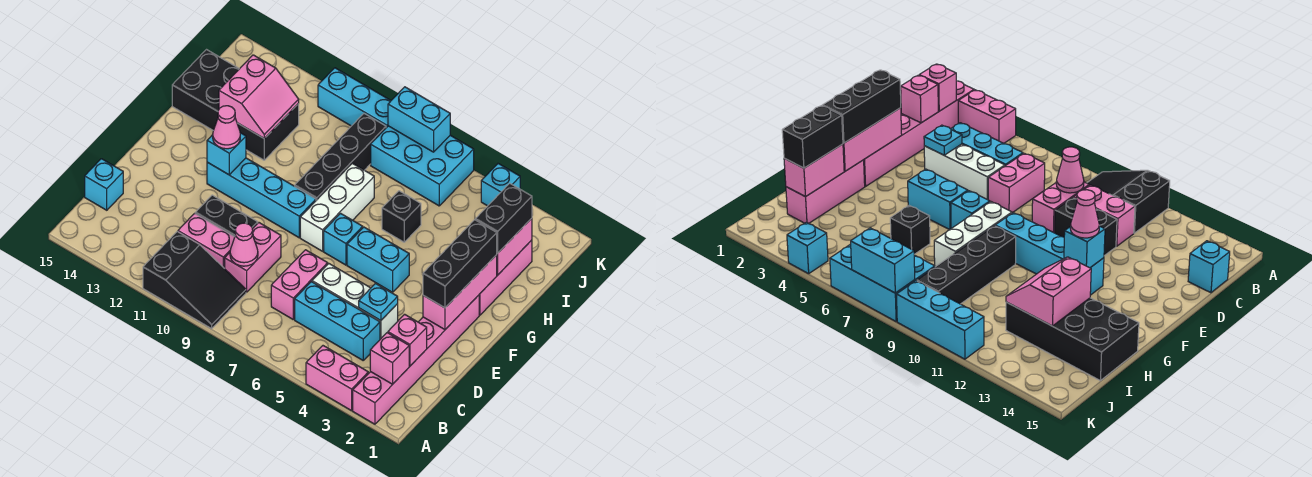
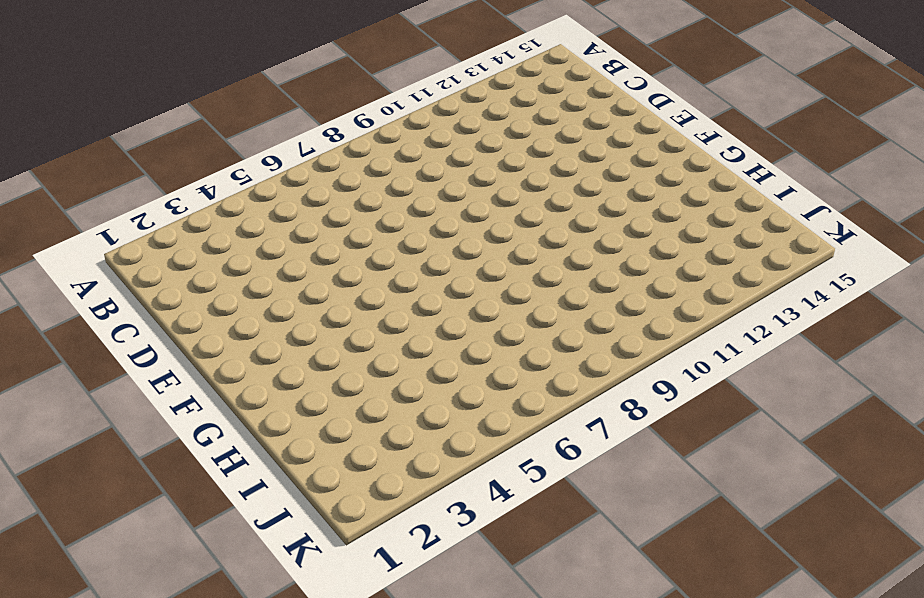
none -> pink brick A2:F2 level 1
none -> pink brick A3:A4 level 1
none -> black slope A9:B11 level 1 top 11
none -> cyan brick C4:C6 level 1

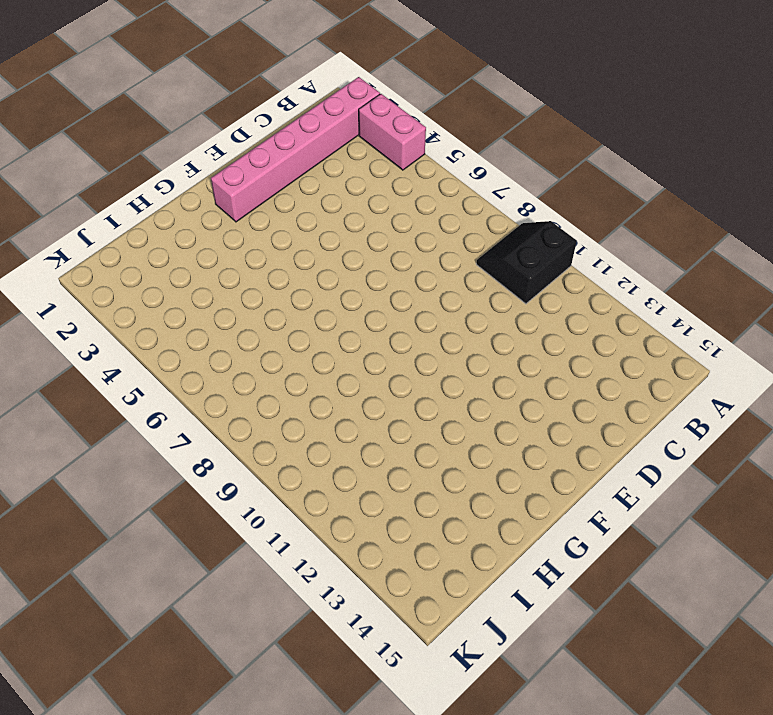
black slope A9:B10 level 1 top 10 -> black slope A9:B11 level 1 top 11
none -> cyan brick C4:C6 level 1
none -> pink brick C7:D7 level 1
none -> pink brick C9:D9 level 1
none -> pink brick C10:C11 level 1

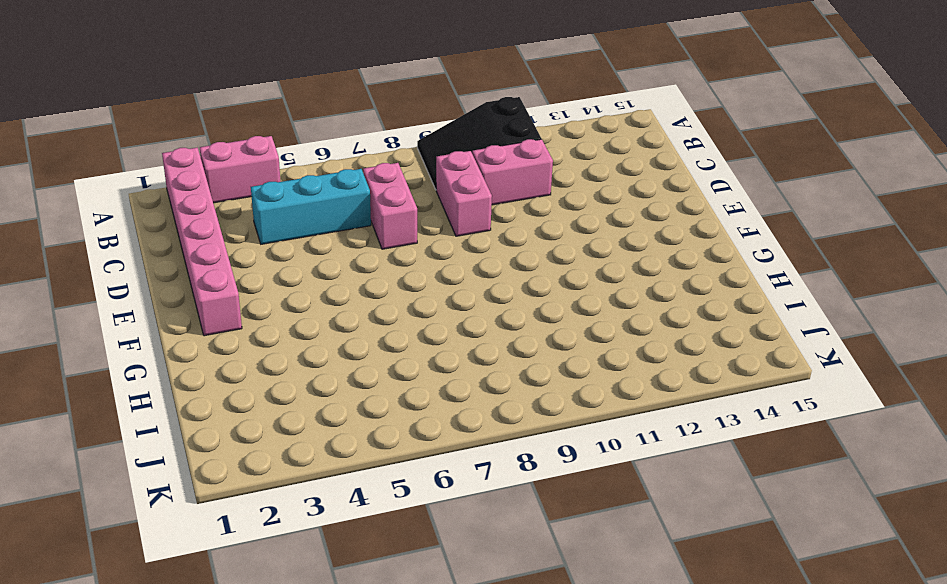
none -> cyan brick C15 level 1
none -> white brick D4:D6 level 1
none -> black brick D10:D11 level 1
none -> cyan brick F5:F6 level 1

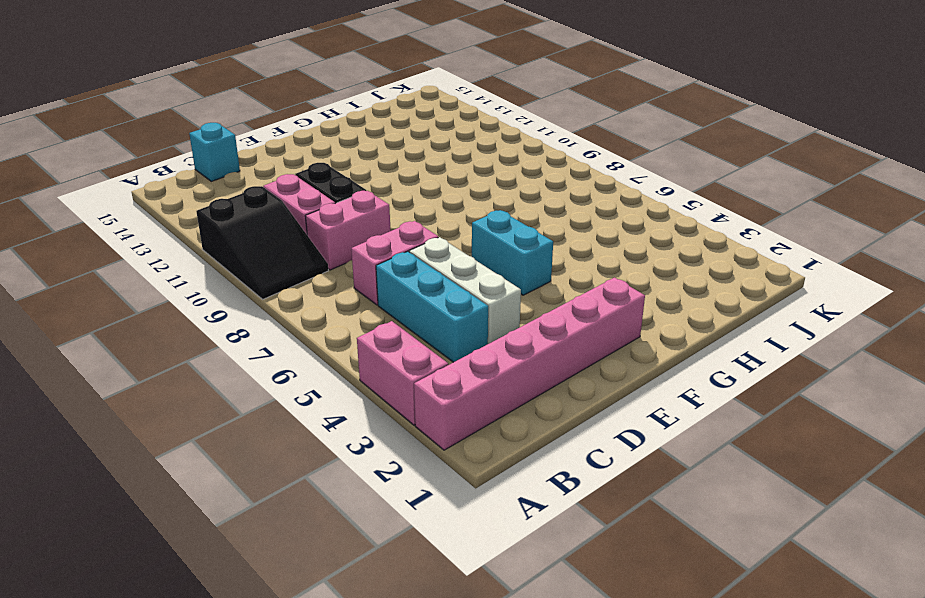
none -> cyan brick F7 level 1
none -> white brick F8:H8 level 1
none -> cyan brick F9:F12 level 1
none -> pink brick G2:I2 level 1

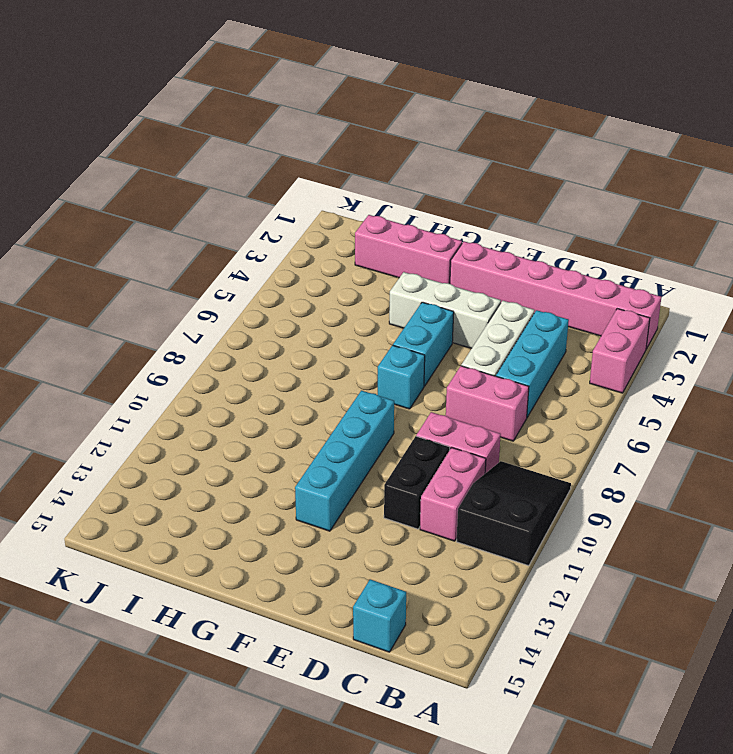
white brick E4:G4 level 1 -> white brick F8:H8 level 1
none -> black brick G9:J9 level 1
none -> black brick H6 level 1
none -> black brick H12:I15 level 1
none -> cyan brick J6:K8 level 1

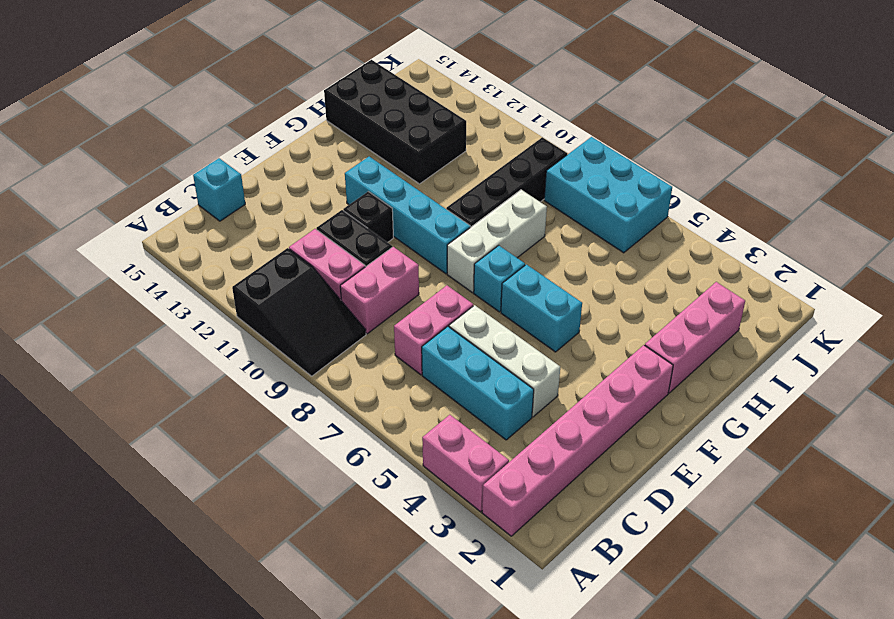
black brick E11 level 1 -> black brick H6 level 1
none -> cyan brick K4 level 1
none -> cyan brick K9:K11 level 1
none -> pink brick B2 level 2
none -> pink brick C2 level 2

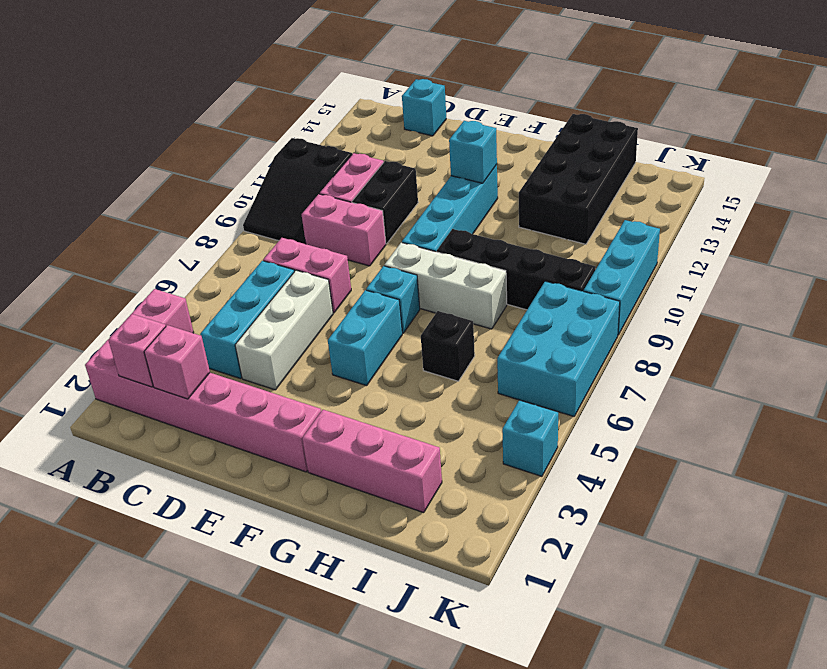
none -> pink cone C9 level 2
none -> cyan plate D4 level 2
none -> pink brick E2:G2 level 2
none -> pink brick H2:I2 level 2

